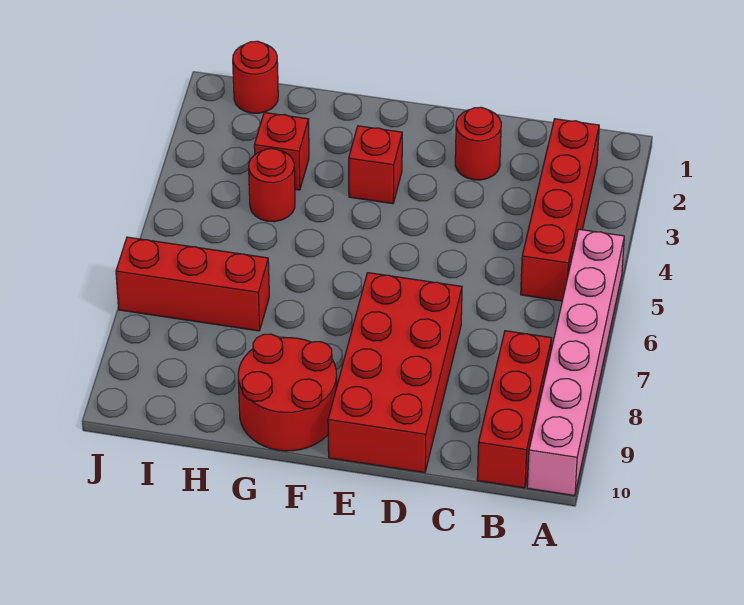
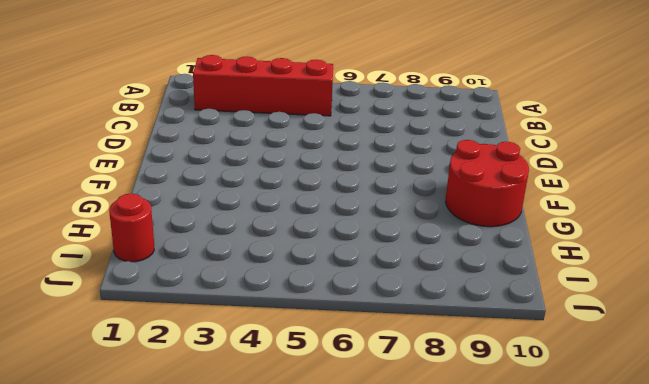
none -> pink brick A5:A10 level 1
none -> red brick B8:B10 level 1

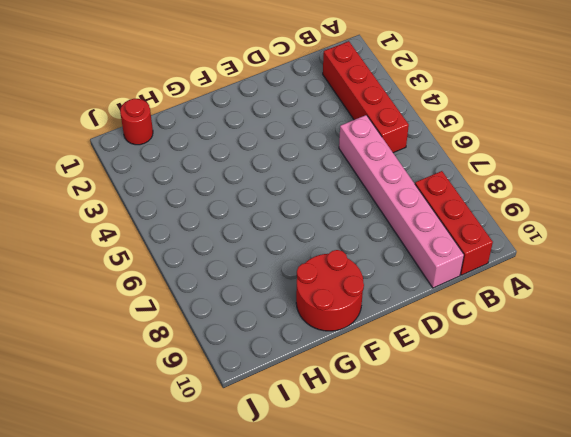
pink brick C5:C10 level 1 -> pink brick A5:A10 level 1
none -> red round brick D2 level 1
none -> red brick D7:E10 level 1

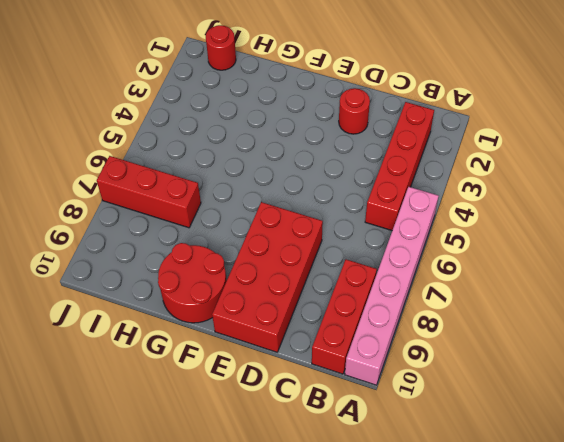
none -> red brick F3 level 1
none -> red brick H3 level 1

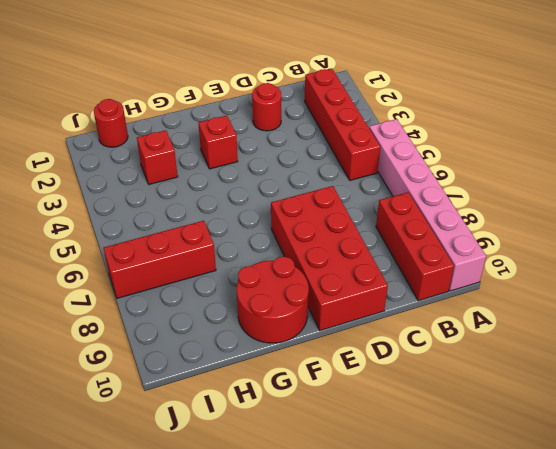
none -> red round brick H4 level 1

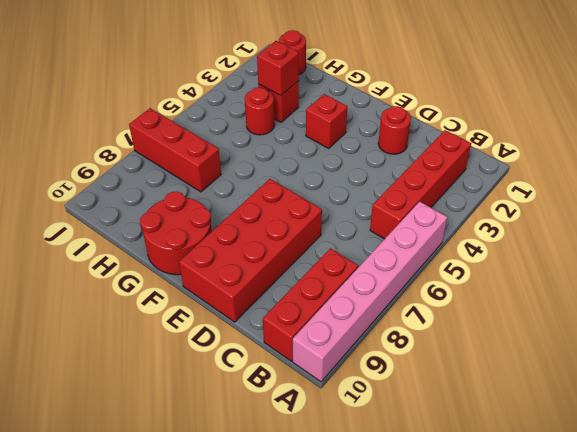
red brick H3 level 2 -> none

